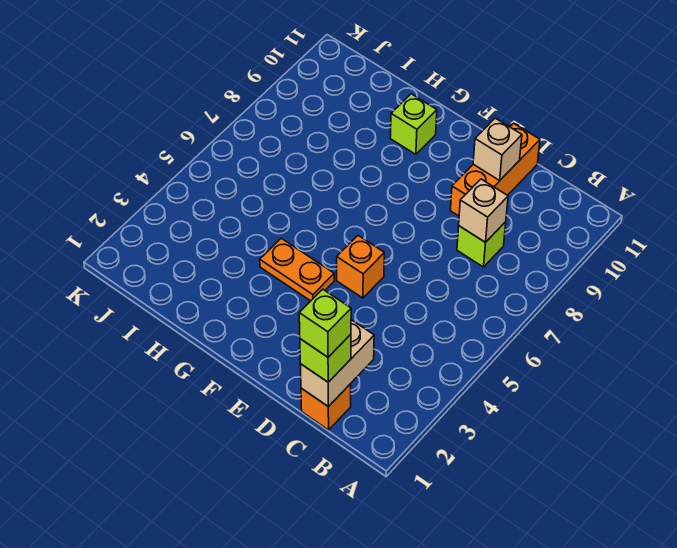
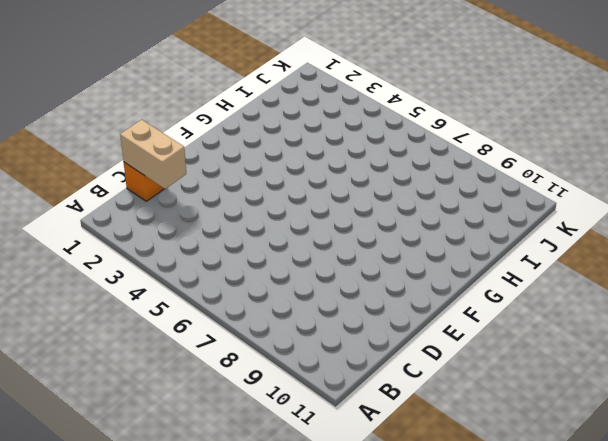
none -> lime brick C8 level 1
none -> orange brick D9:D11 level 1

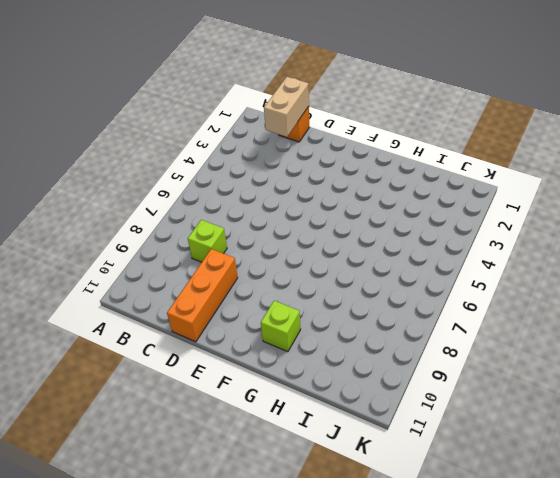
none -> orange brick E5 level 1
none -> orange plate F4:G4 level 1

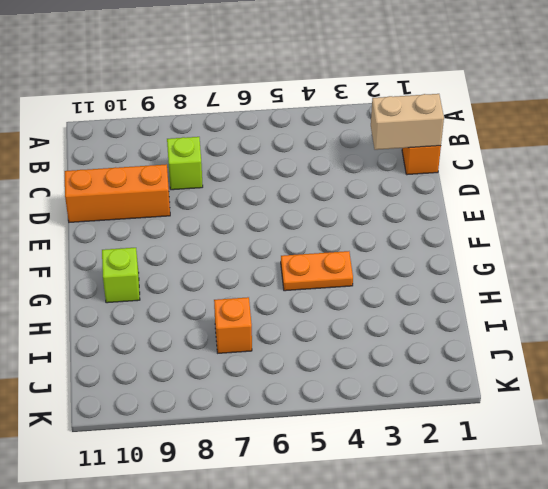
orange plate G4:G5 level 1 -> orange plate F4:G4 level 1
orange brick I7 level 1 -> orange brick E5 level 1
none -> tan brick C8 level 2
none -> tan brick D10 level 2

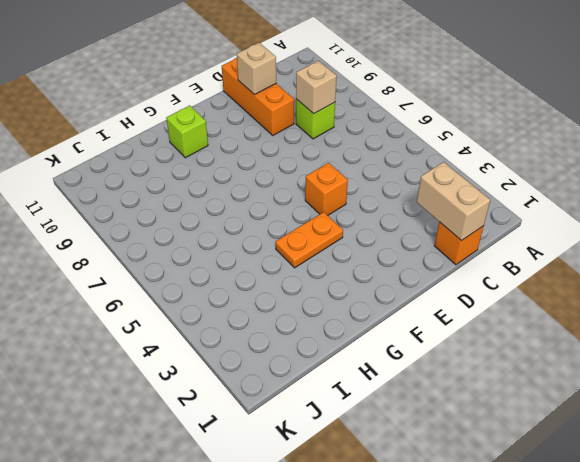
none -> lime brick C1 level 3
none -> lime brick C1 level 4

